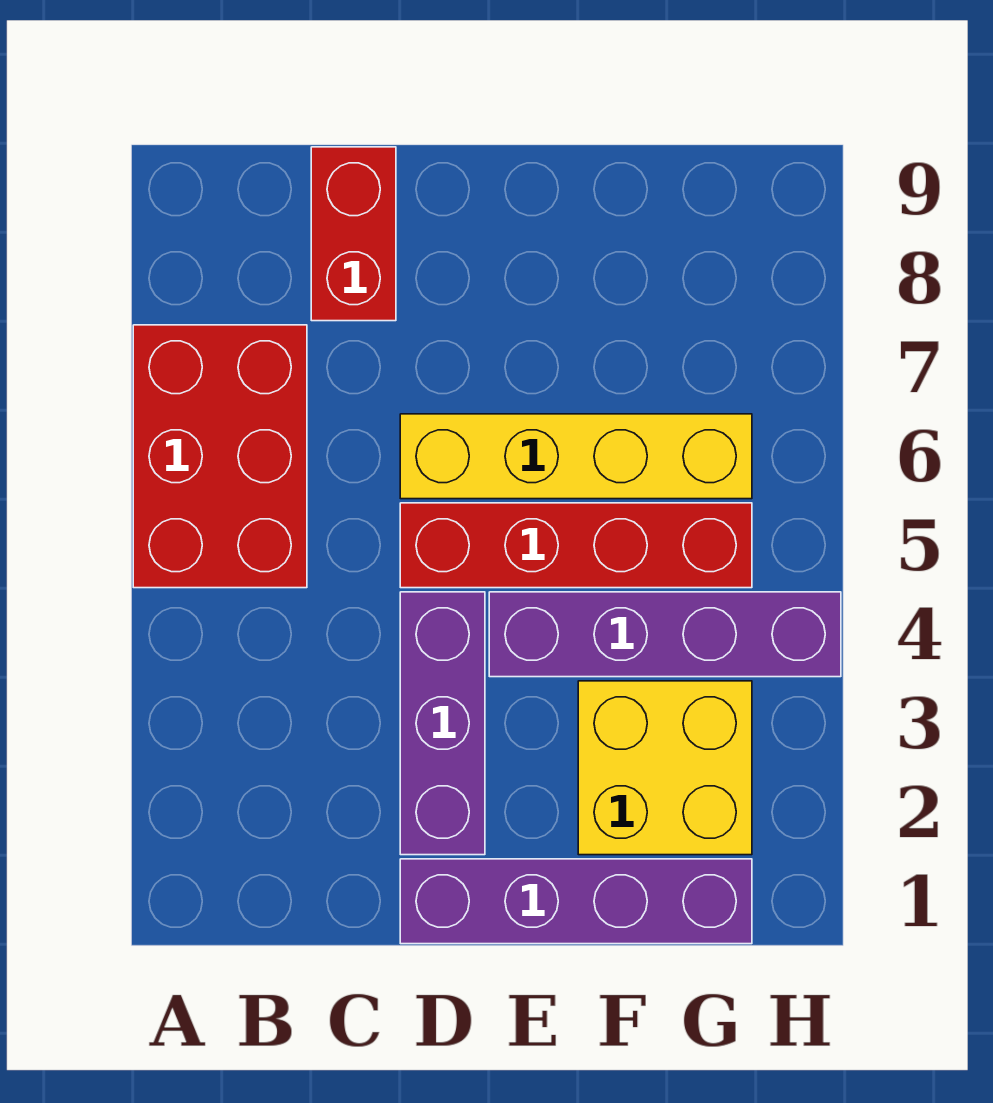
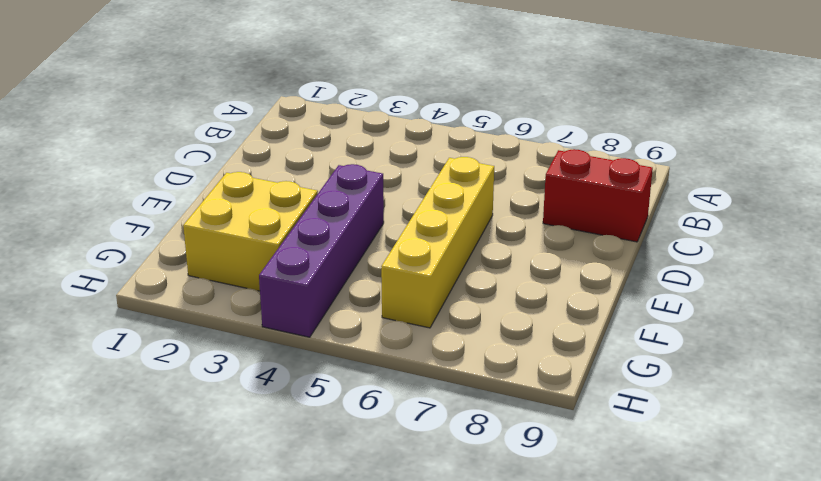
none -> red brick A5:B7 level 1
none -> purple brick D1:G1 level 1

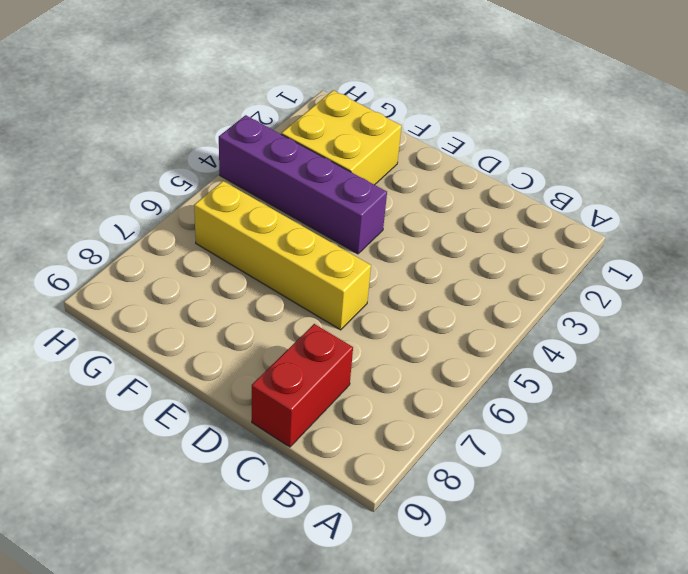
none -> red brick A5:B7 level 1
none -> purple brick D1:G1 level 1

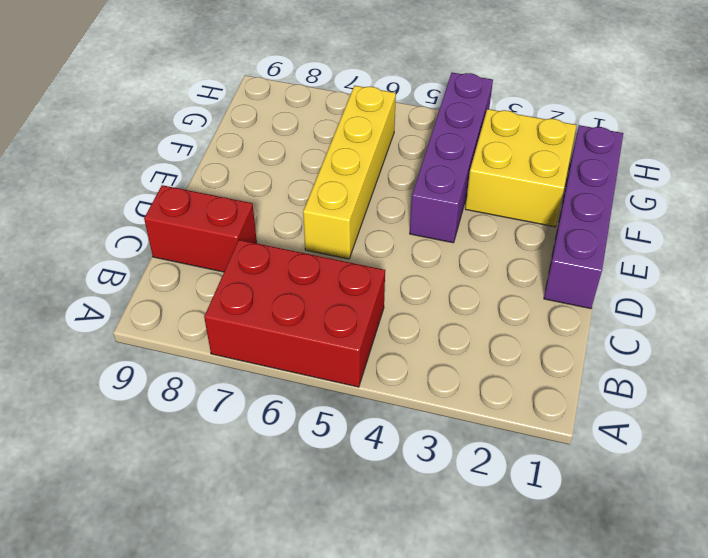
none -> purple brick D2:D4 level 1
none -> red brick D5:G5 level 1

